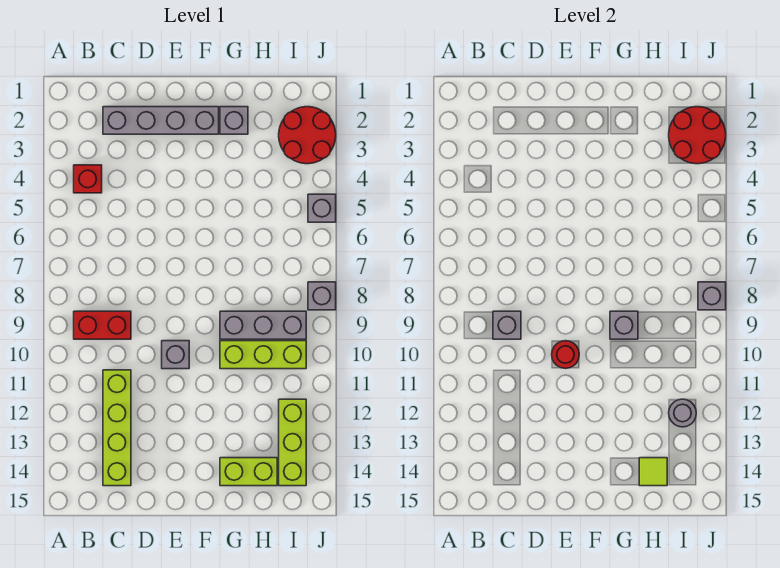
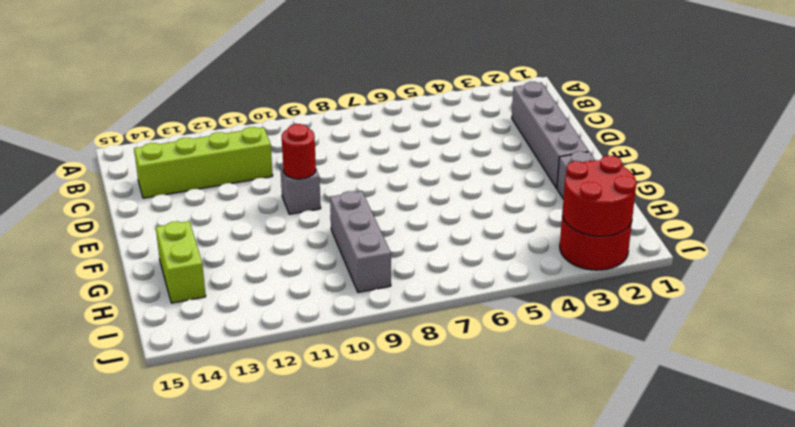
none -> red brick B4 level 1
none -> red brick B9:C9 level 1
none -> lime brick G10:I10 level 1

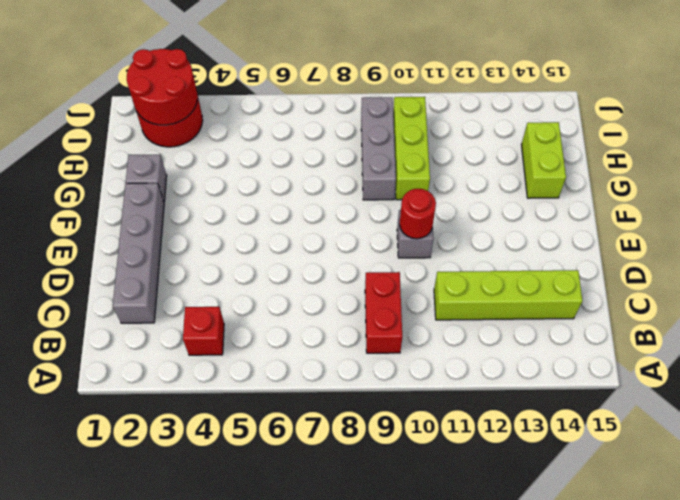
none -> lime brick I12:I14 level 1
none -> grey brick J5 level 1
none -> grey brick J8 level 1

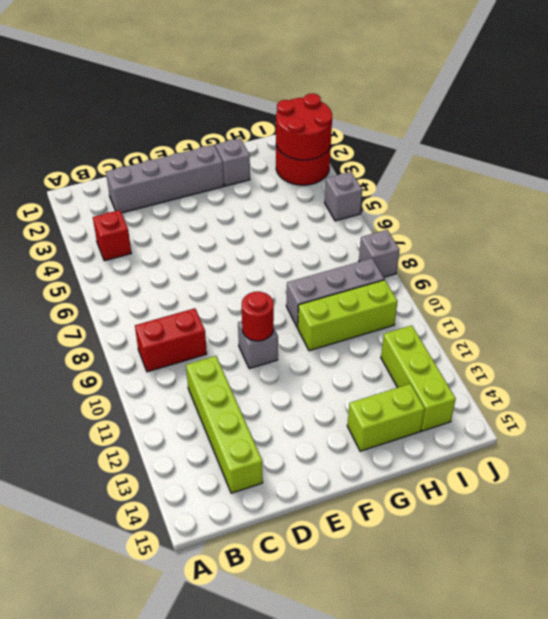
none -> grey brick C9 level 2
none -> grey brick G9 level 2
none -> lime tile H14 level 2

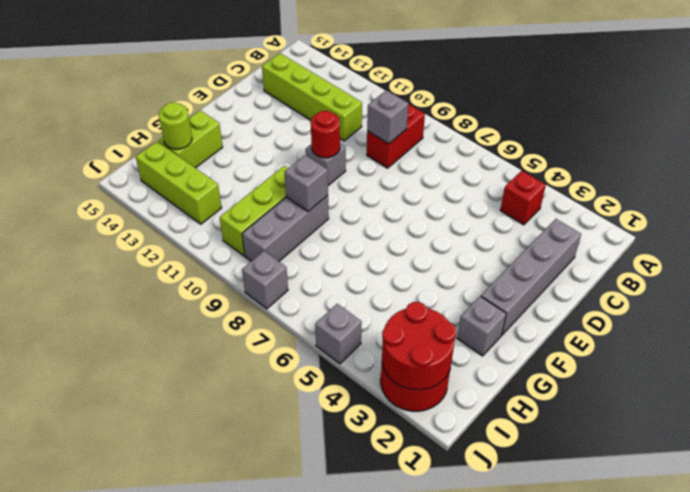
lime round brick H14 level 2 -> lime tile H14 level 2
none -> grey round brick I12 level 2
none -> grey brick J8 level 2

